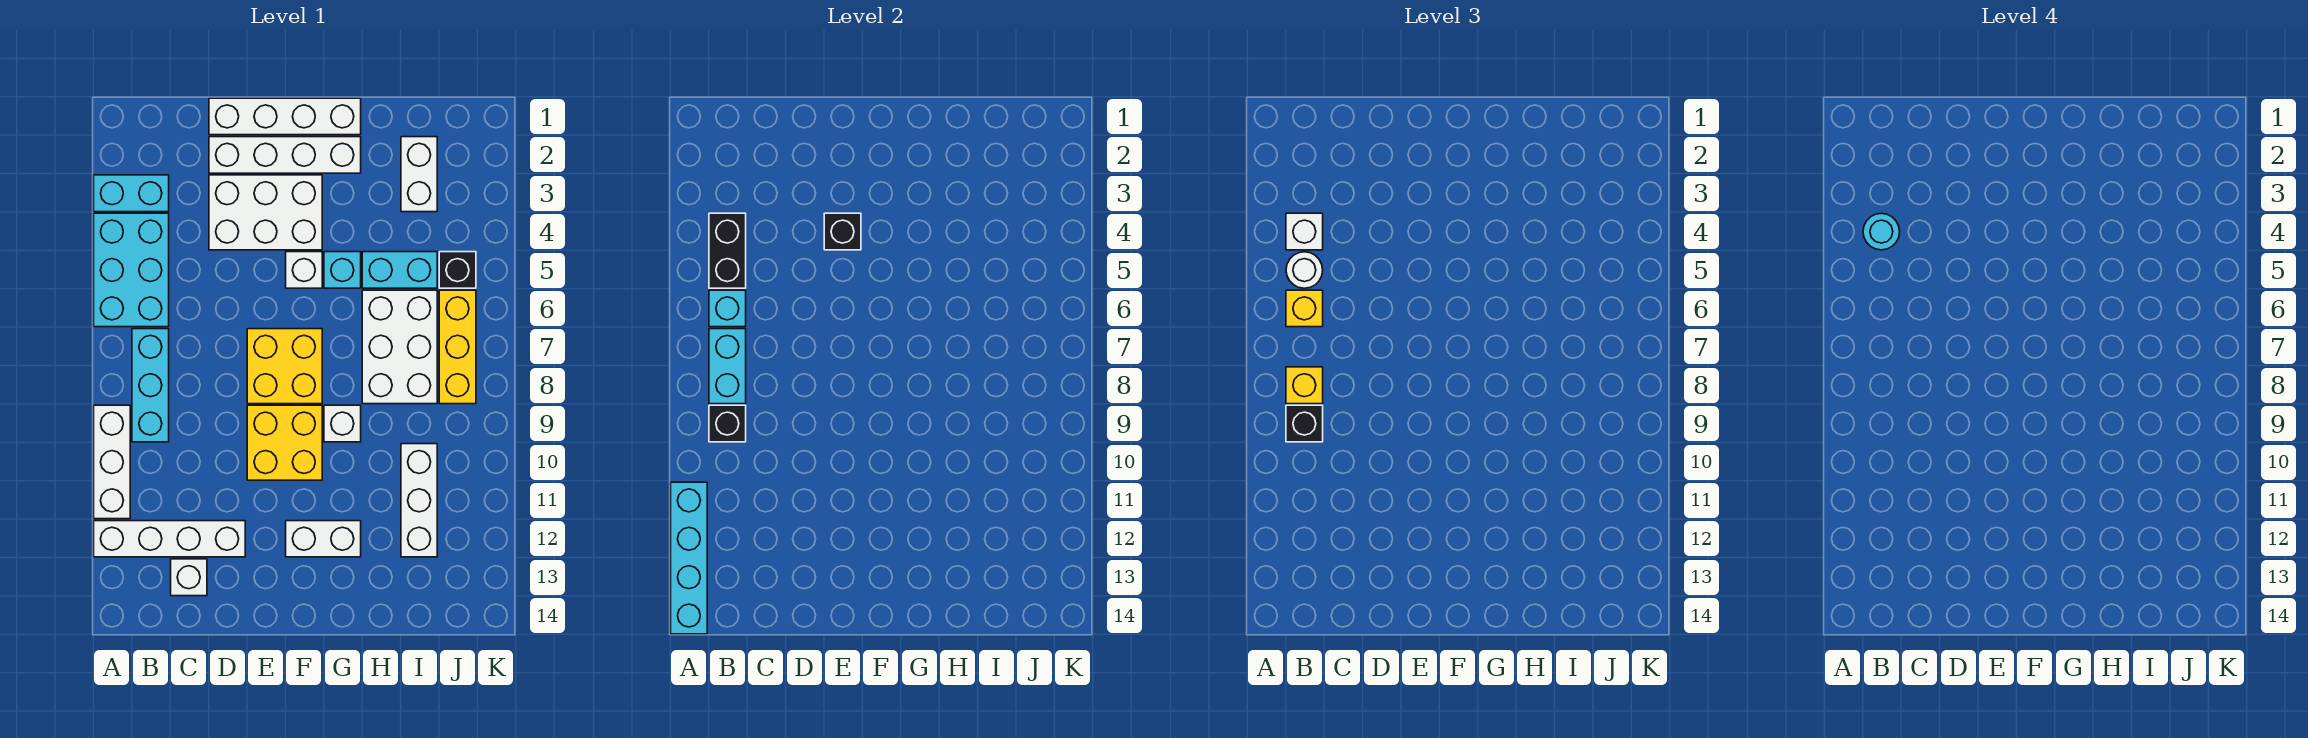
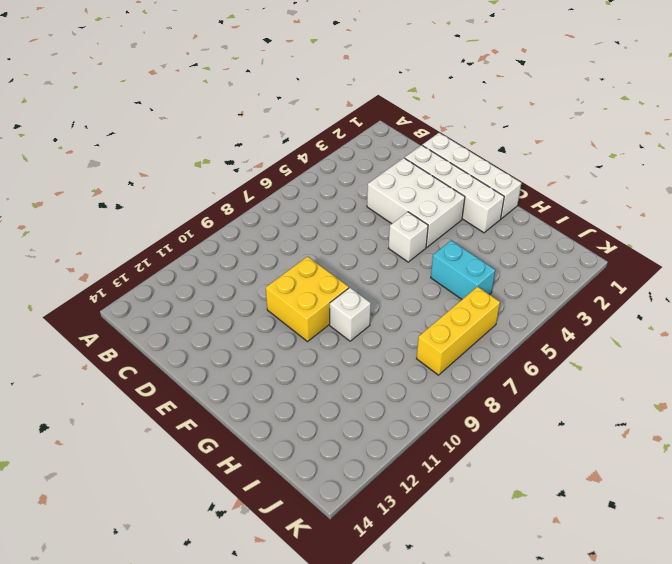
none -> cyan brick A3:B3 level 1
none -> cyan brick A4:B6 level 1
none -> white brick A9:A11 level 1
none -> white brick A12:D12 level 1

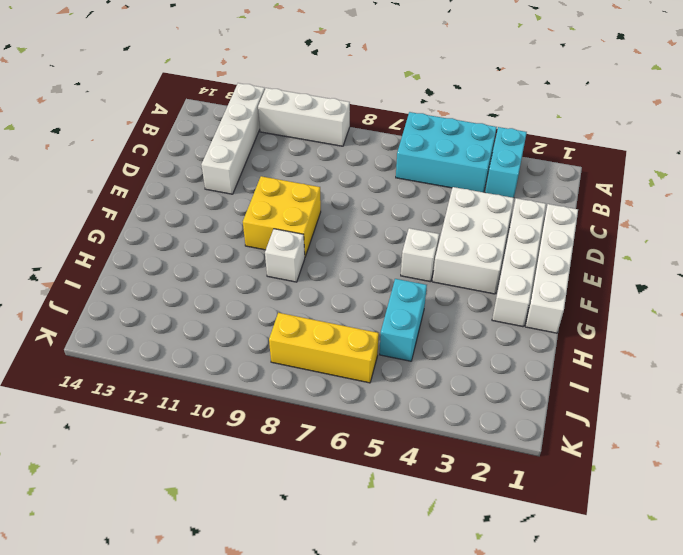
none -> cyan brick B7:B9 level 1
none -> white brick C13 level 1
none -> yellow brick E7:F8 level 1
none -> white brick F12:G12 level 1

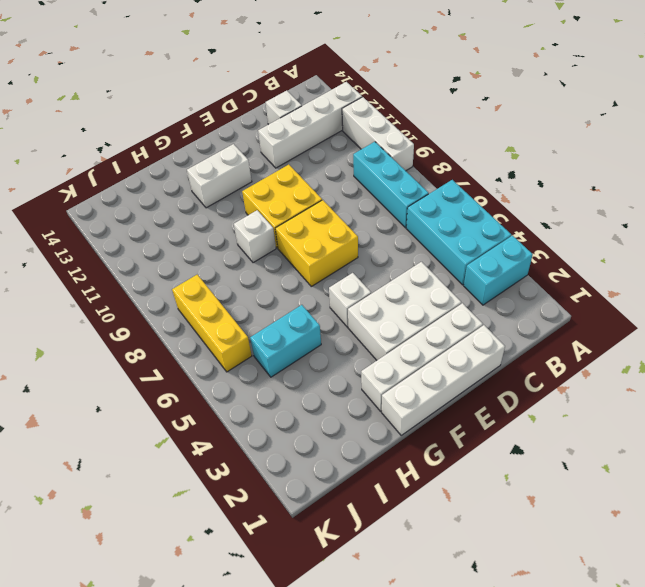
none -> cyan brick G5 level 1
none -> white brick H6:I8 level 1
none -> white brick I2:I3 level 1
none -> white brick I10:I12 level 1

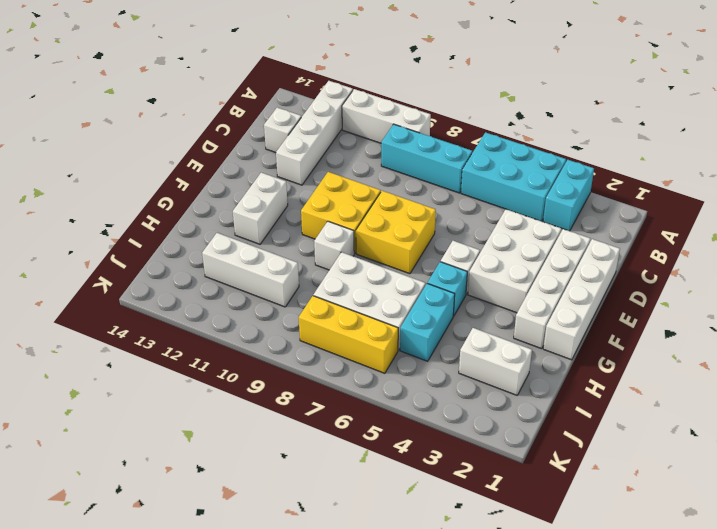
none -> black brick J5 level 1
none -> cyan brick A11:A14 level 2
none -> black brick B4:B5 level 2
none -> cyan brick B6 level 2

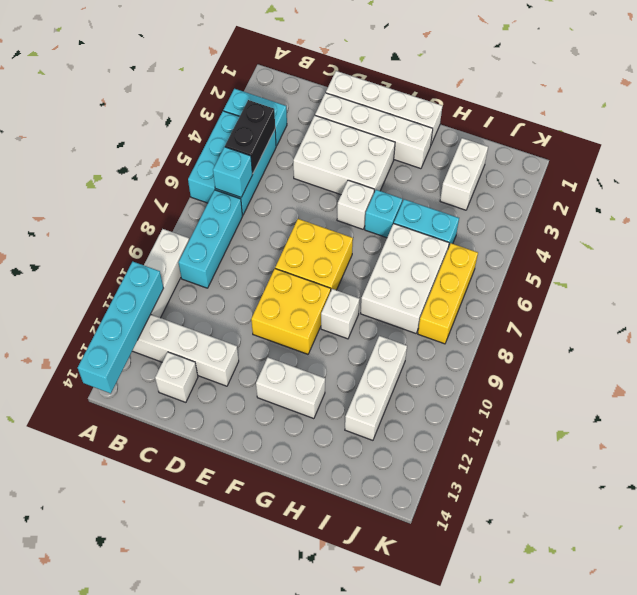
none -> black brick J5 level 1
none -> cyan brick B7:B8 level 2
none -> black brick B9 level 2
none -> black brick E4 level 2

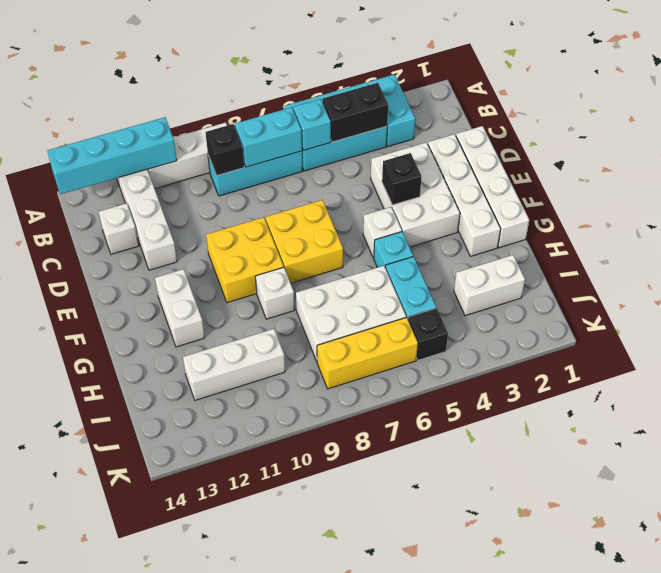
none -> white brick B4 level 3
none -> white round brick B5 level 3
none -> yellow brick B6 level 3
none -> yellow brick B8 level 3

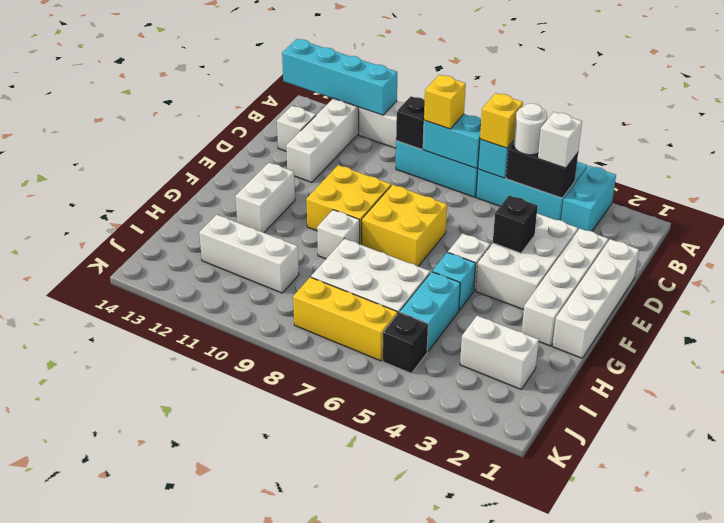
none -> black brick B9 level 3
none -> cyan round brick B4 level 4

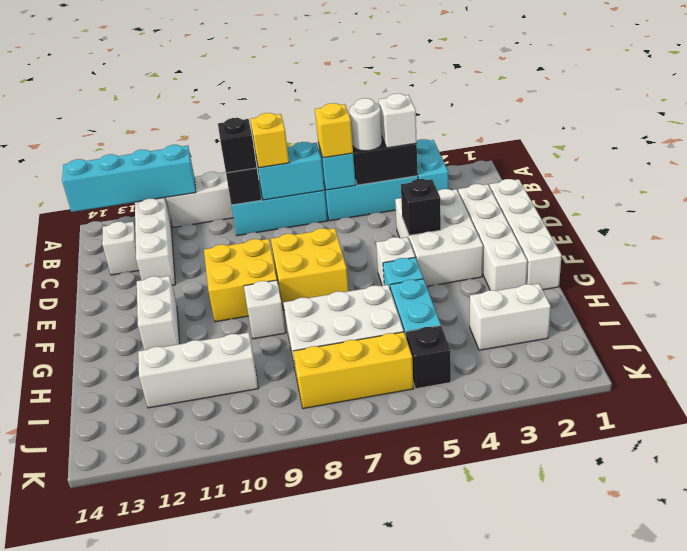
none -> cyan round brick B4 level 4

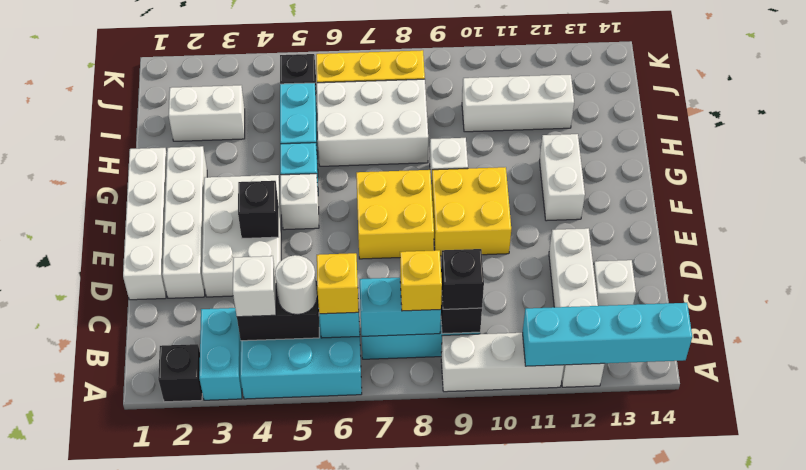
black brick A2 level 1 -> none
none -> cyan round brick B4 level 4

